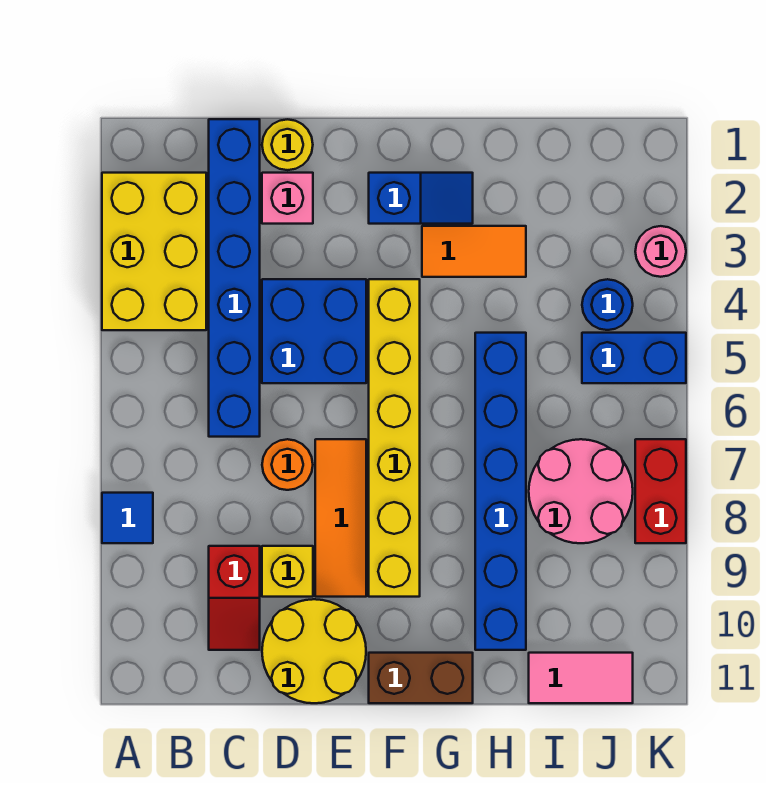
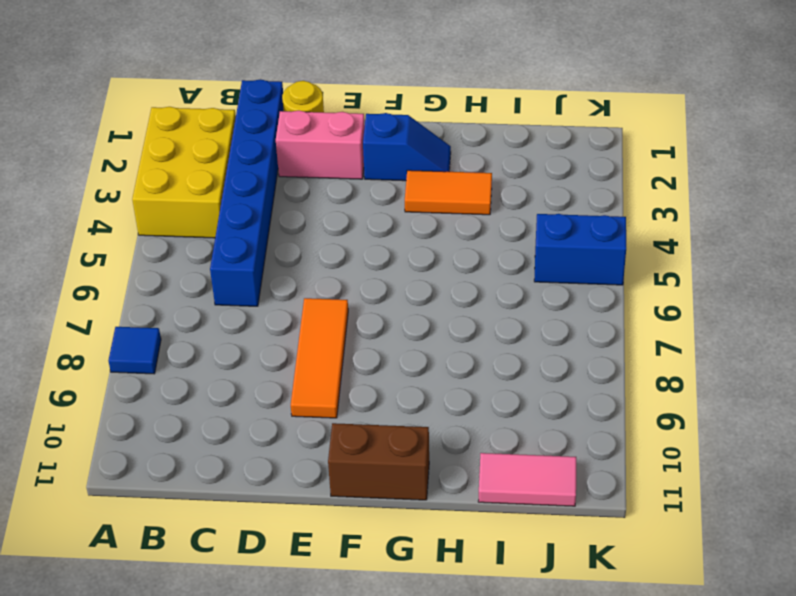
pink brick D2:E2 level 1 -> pink brick D2 level 1
none -> red slope C9:C10 level 1 top 9
none -> blue brick D4:E5 level 1
none -> orange round brick D7 level 1

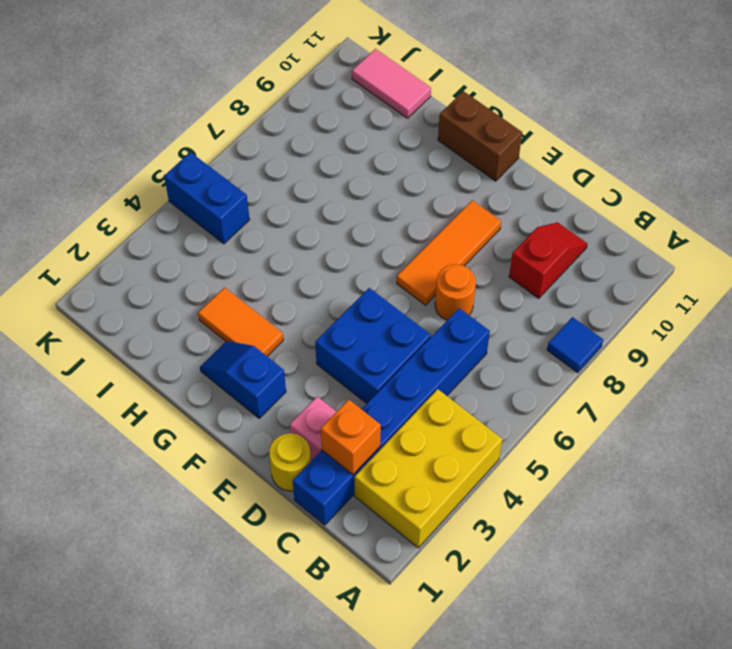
orange brick C2 level 2 -> none
none -> yellow brick D9 level 1
none -> yellow round brick D10:E11 level 1
none -> yellow brick F4:F9 level 1

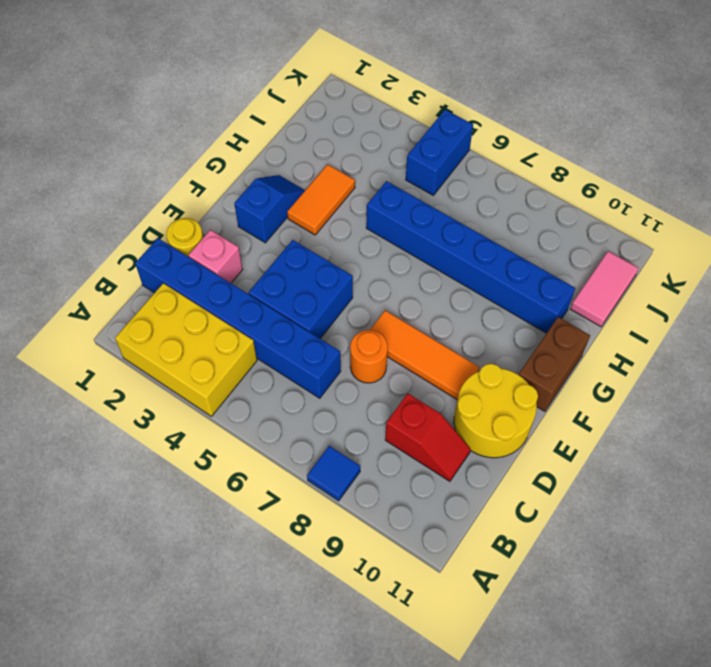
none -> yellow brick D9 level 1
none -> yellow brick F4:F9 level 1
none -> pink round brick I7:J8 level 1

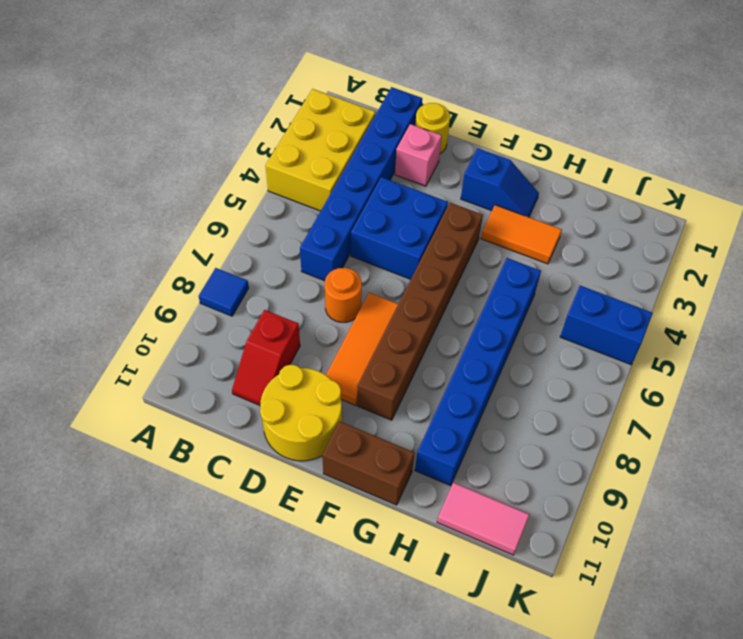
brown brick F4:F9 level 1 -> yellow brick F4:F9 level 1
none -> yellow brick D9 level 1
none -> pink round brick I7:J8 level 1
none -> blue round brick J4 level 1

